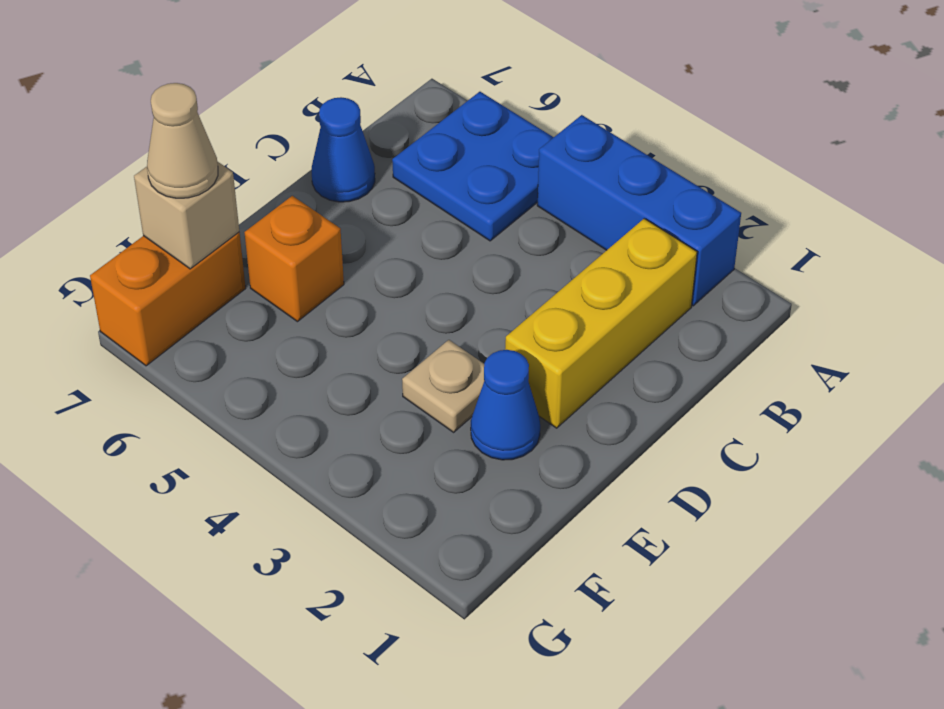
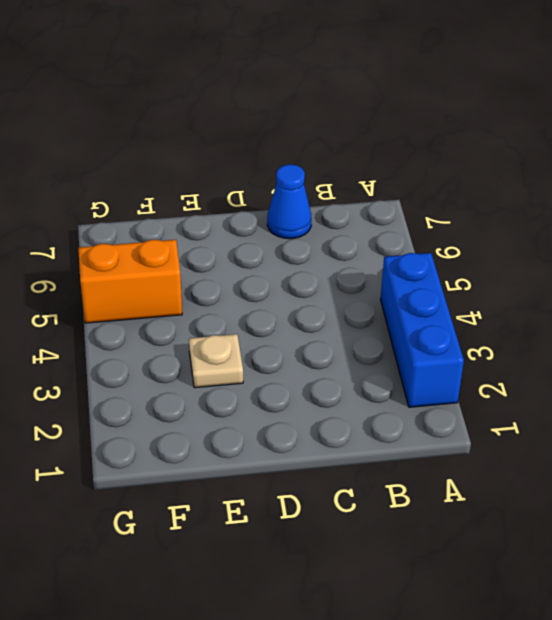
orange brick F5:G5 level 1 -> orange brick F7:G7 level 1
none -> blue plate A5:B6 level 1
none -> yellow brick B2:D2 level 1

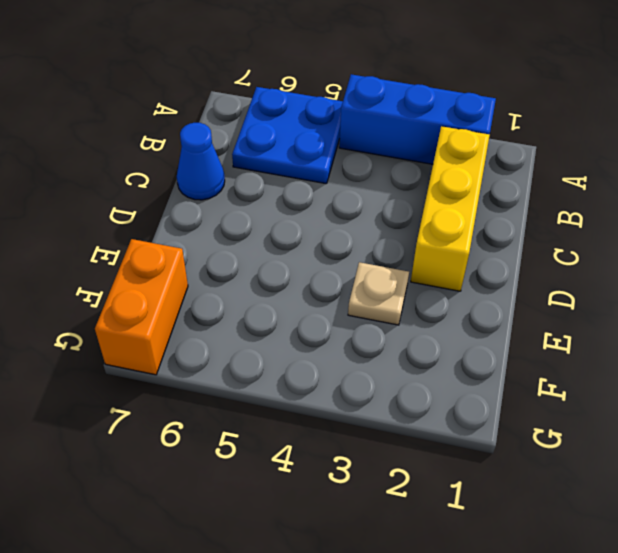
none -> blue cone E2 level 1
none -> orange brick E6 level 1

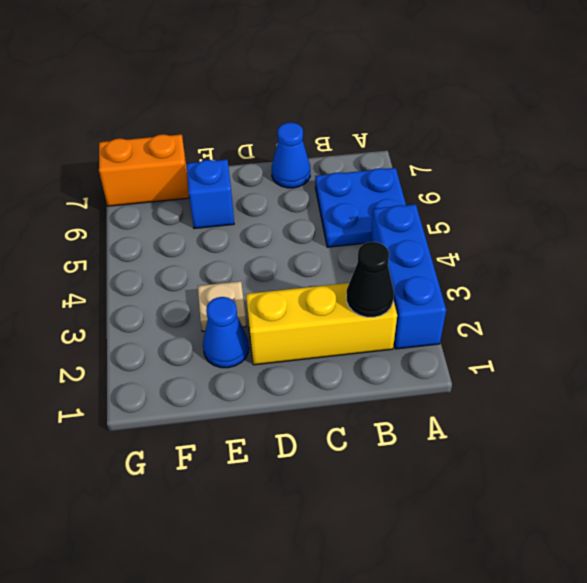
black cone B2 level 2 -> none
blue brick E6 level 1 -> orange brick E6 level 1
none -> tan brick F7 level 2
none -> tan cone F7 level 3

